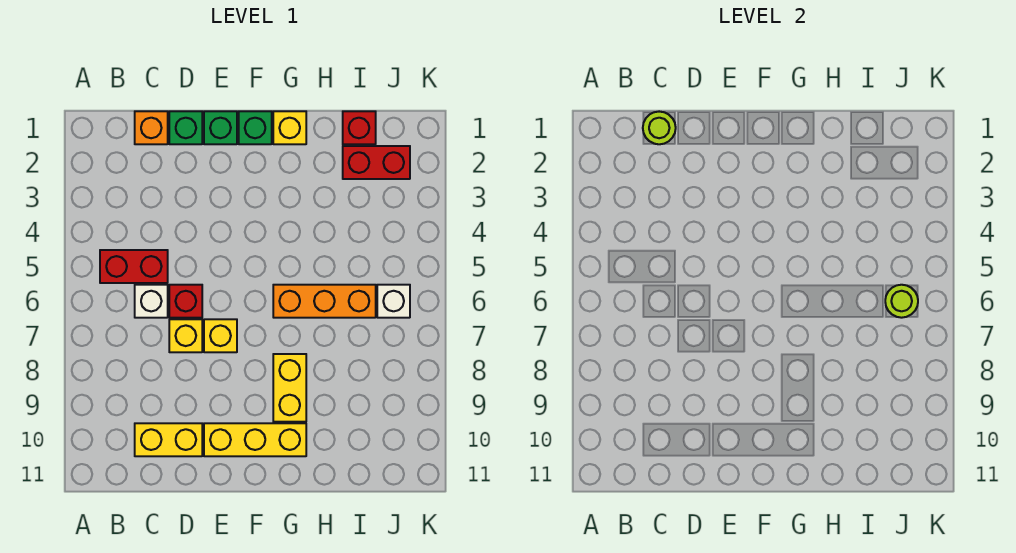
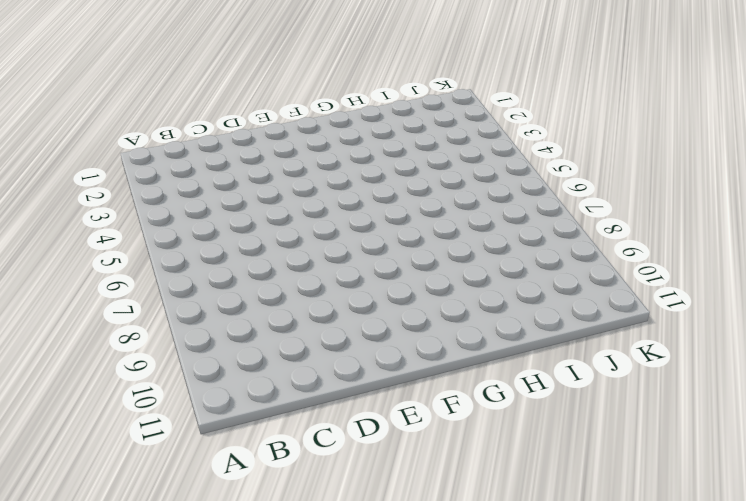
none -> red brick B5:C5 level 1
none -> orange brick C1 level 1
none -> white brick C6 level 1

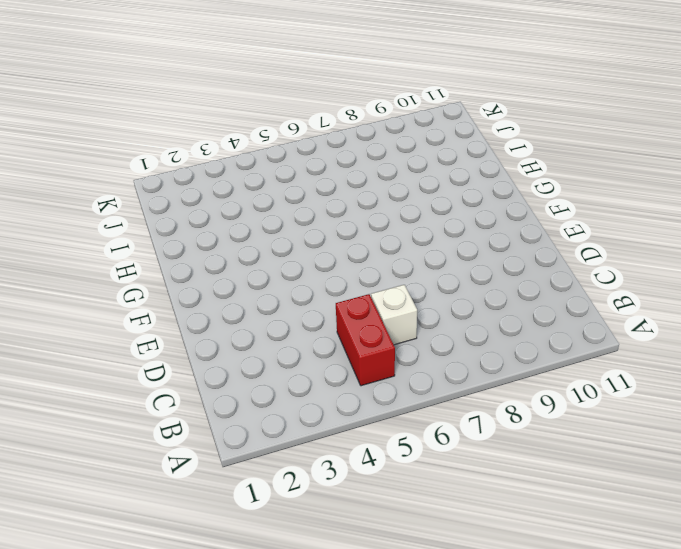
none -> orange brick C1 level 1
none -> yellow brick C10:D10 level 1
none -> green brick D1 level 1

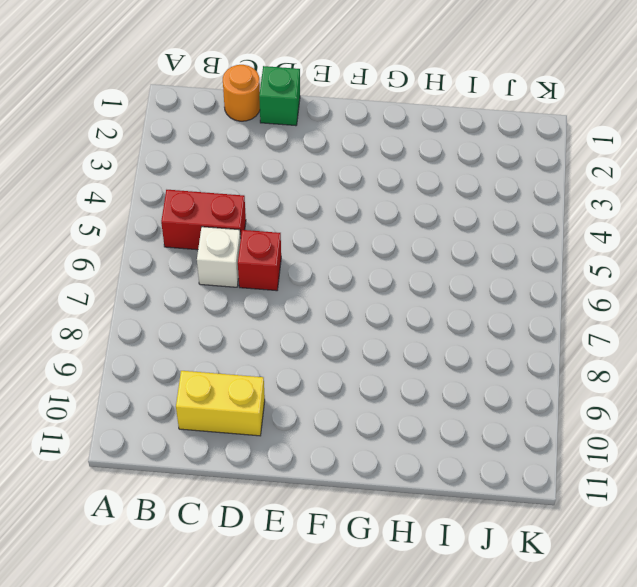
orange round brick C1 level 1 -> orange brick C1 level 1
none -> yellow brick D7 level 1
none -> green brick E1 level 1
none -> yellow brick E7 level 1

